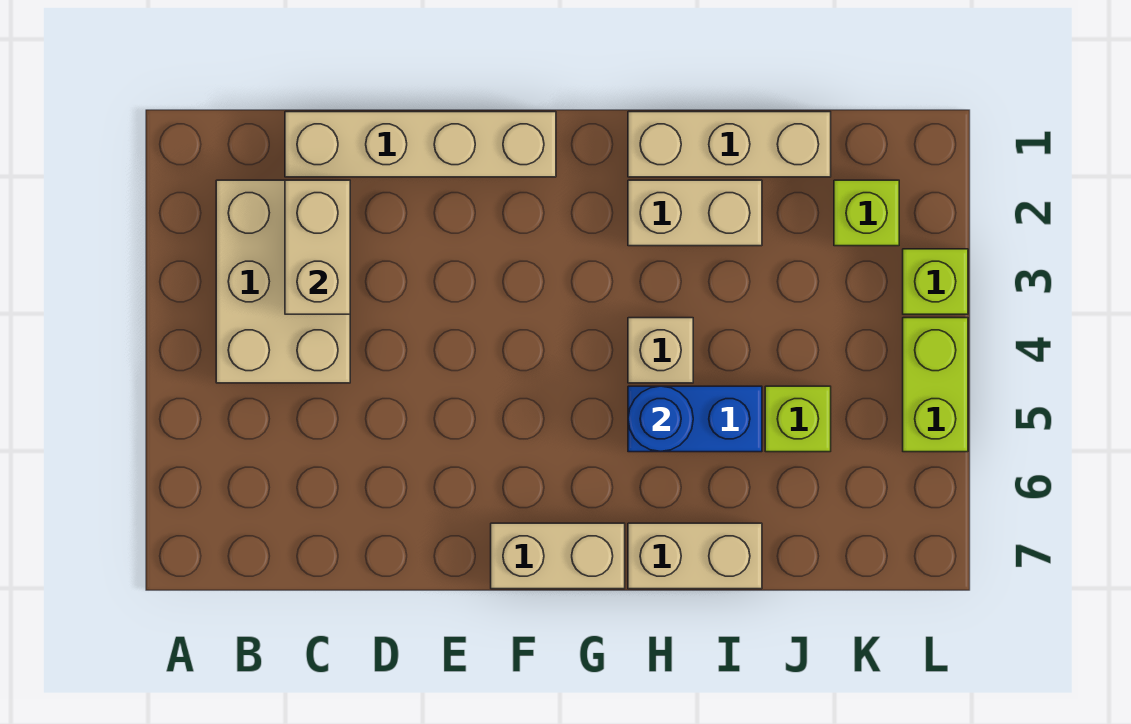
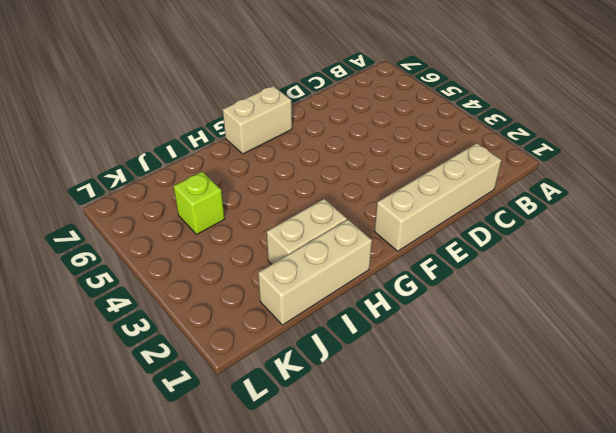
none -> tan brick B2:C4 level 1
none -> tan brick H4 level 1
none -> blue brick H5:I5 level 1

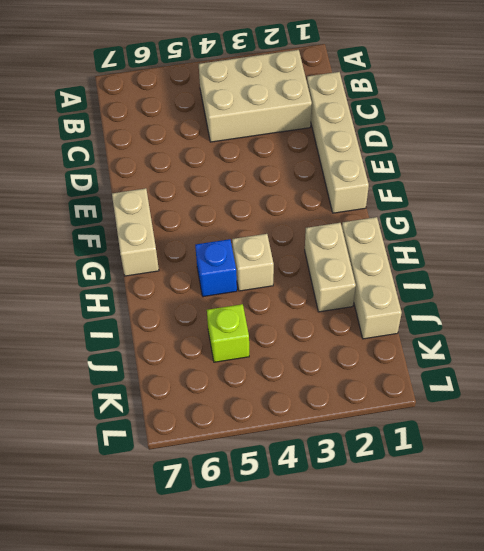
blue brick H5 level 1 -> blue brick H5:I5 level 1
none -> tan brick H7:I7 level 1
none -> lime brick K2 level 1
none -> lime brick L3 level 1

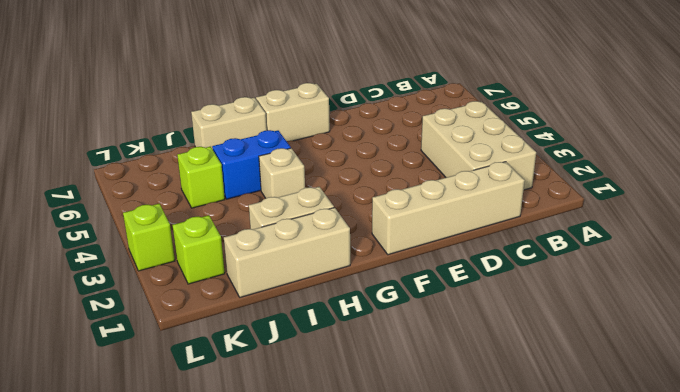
none -> lime brick L4:L5 level 1
none -> tan brick C2:C3 level 2
none -> blue round brick H5 level 2

